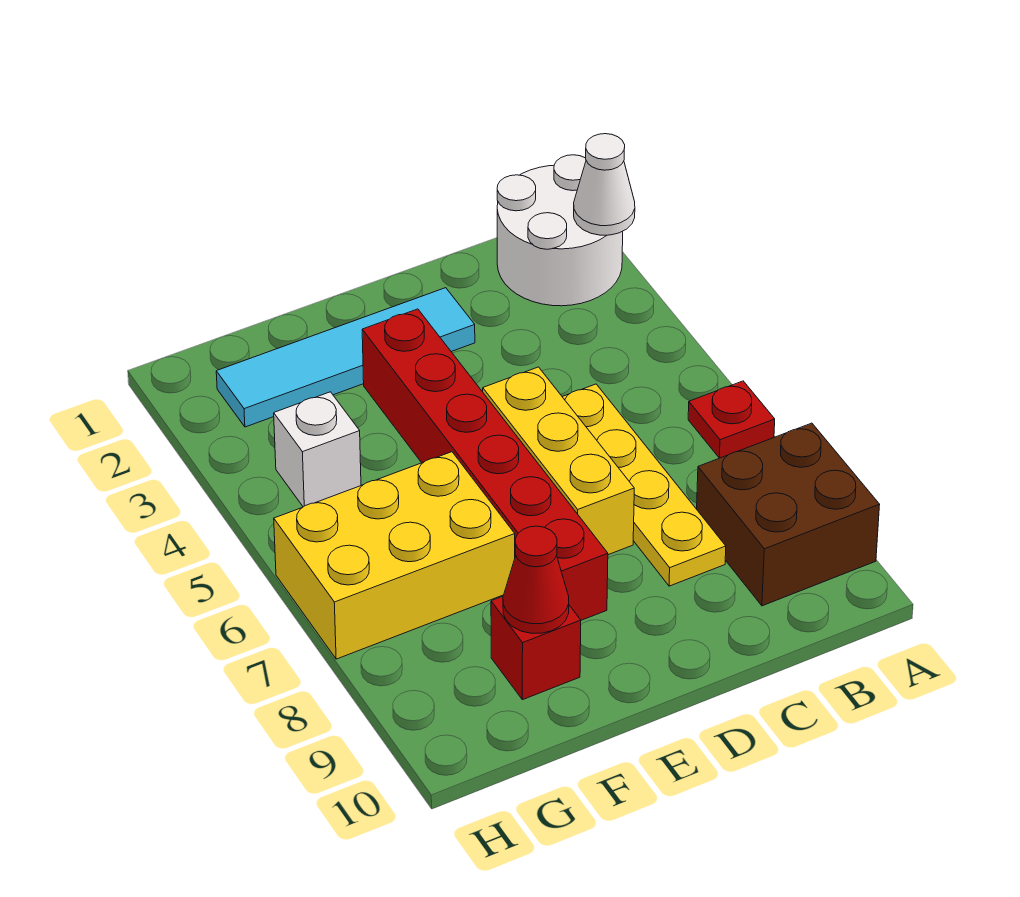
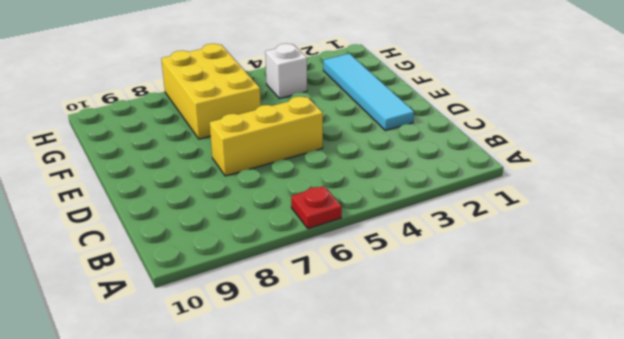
none -> white round brick A1:B2 level 1
none -> brown brick A8:B9 level 1
none -> yellow plate C5:C8 level 1

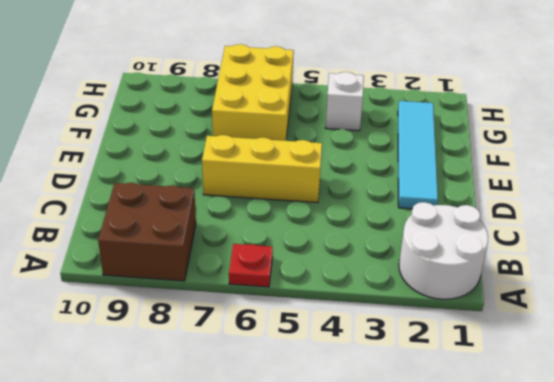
none -> yellow plate C5:C8 level 1
none -> red brick E3:E8 level 1
none -> red brick F9 level 1

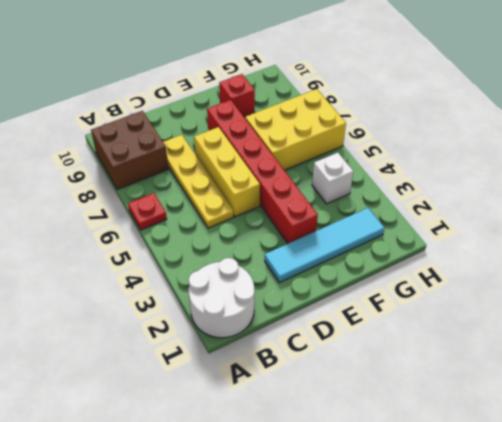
none -> white cone A2 level 2
none -> red cone F9 level 2

